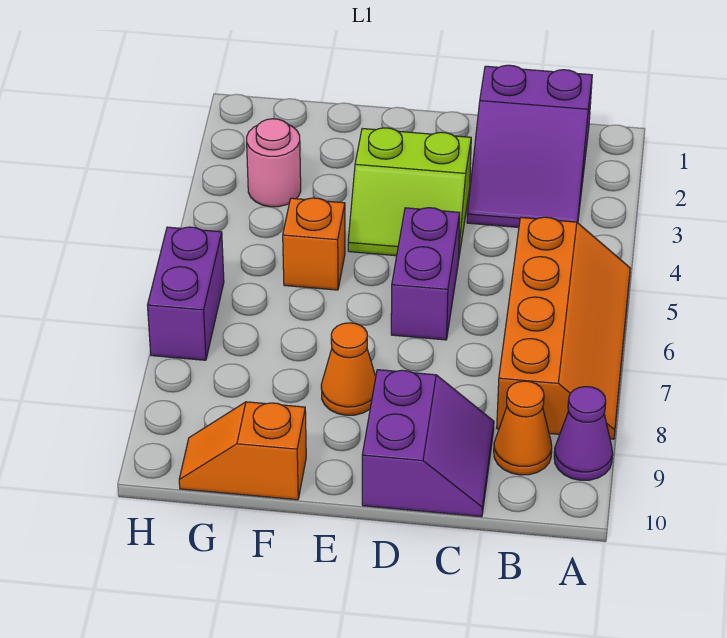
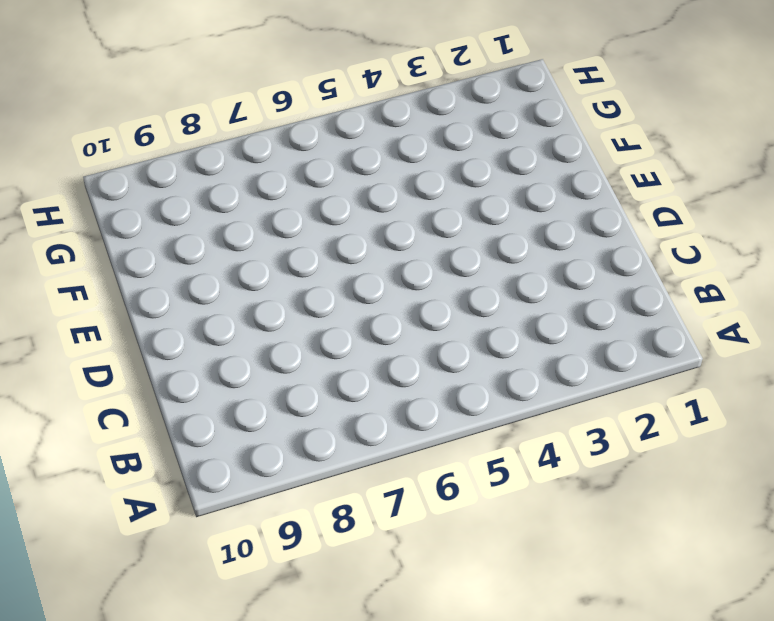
none -> orange slope A5:B8 level 1 top B
none -> purple cone A9 level 1
none -> purple slope B1:C3 level 1 top 1

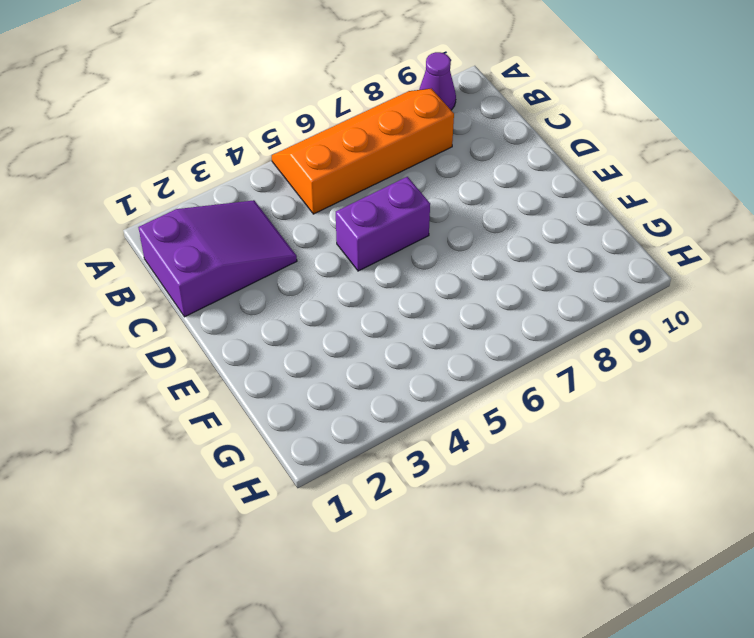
none -> orange cone B9 level 1
none -> purple slope C9:D10 level 1 top D
none -> lime slope D3:E4 level 1 top 3

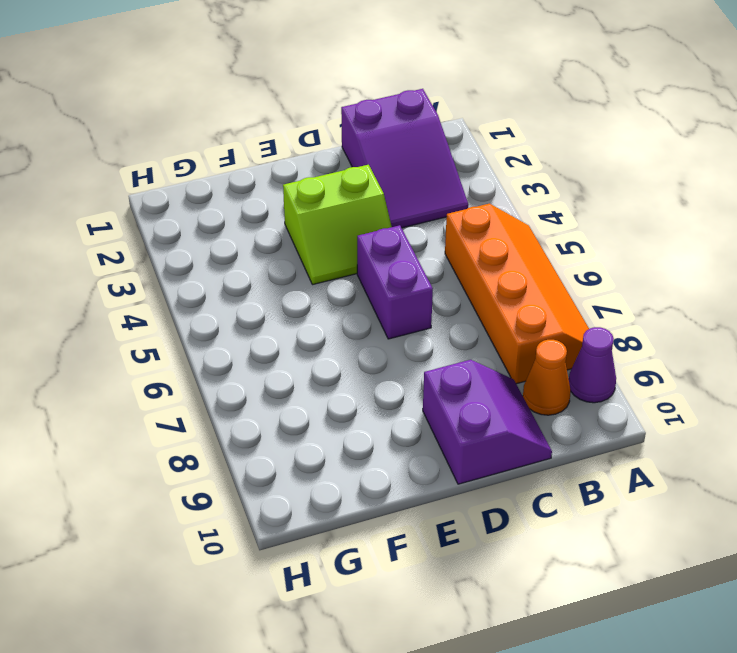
none -> orange cone E8 level 1
none -> orange brick F5 level 1
none -> orange slope F10:G10 level 1 top F

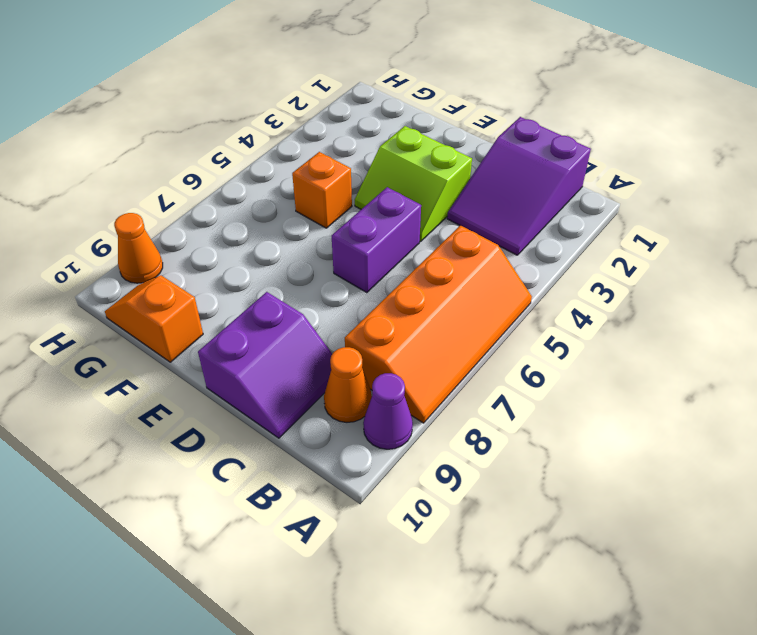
orange cone H9 level 1 -> orange cone E8 level 1
none -> pink round brick G3 level 1
none -> purple brick H6:H7 level 1

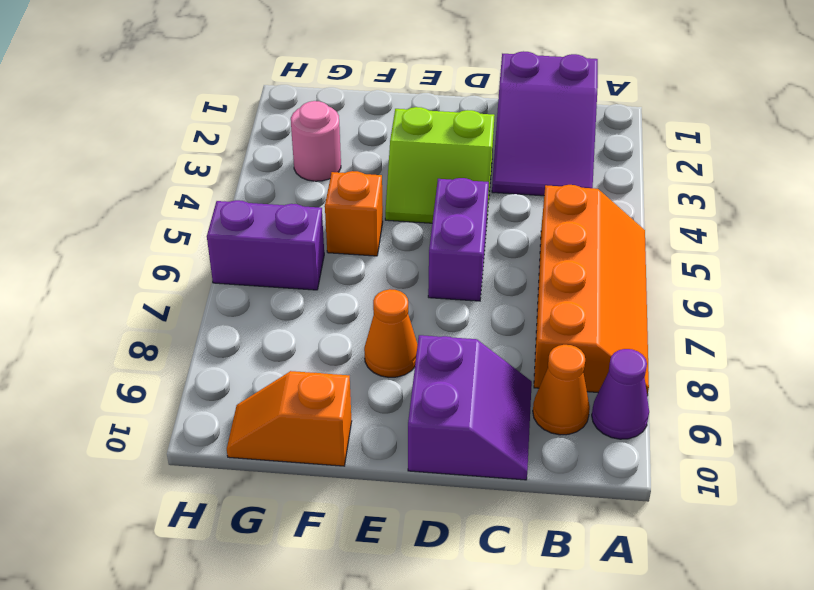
purple brick G6:H6 level 1 -> purple brick H6:H7 level 1

